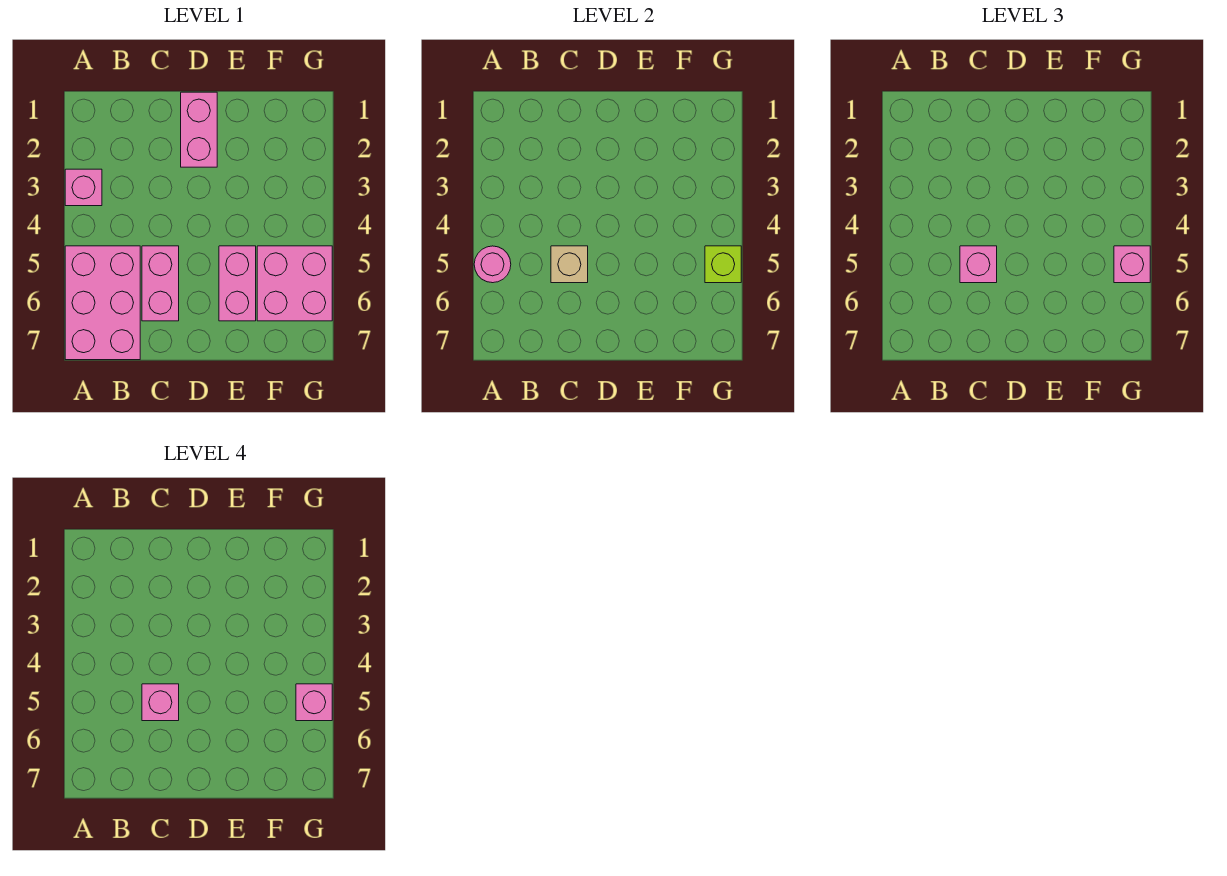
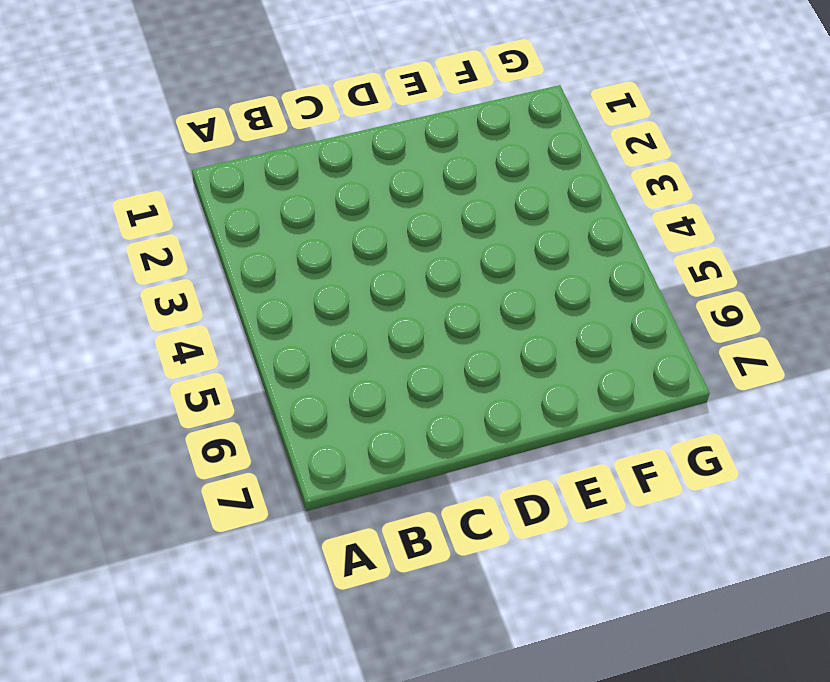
none -> pink brick A3 level 1
none -> pink brick A5:B7 level 1
none -> pink brick C5:C6 level 1

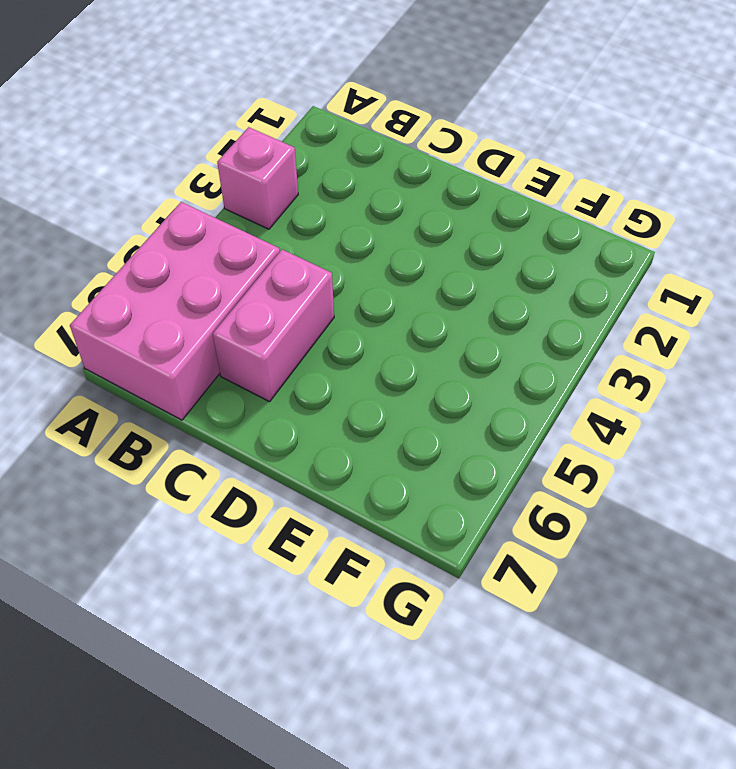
none -> pink brick D1:D2 level 1
none -> pink brick E5:E6 level 1
none -> pink brick F5:G6 level 1

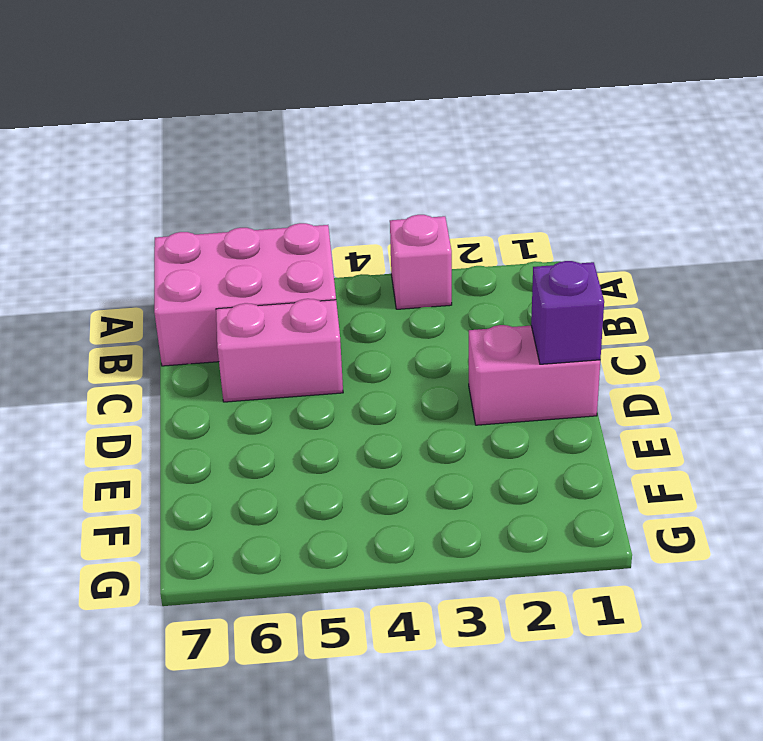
purple brick D1 level 2 -> none
none -> pink brick E5:E6 level 1
none -> pink brick F5:G6 level 1
none -> pink round brick A5 level 2

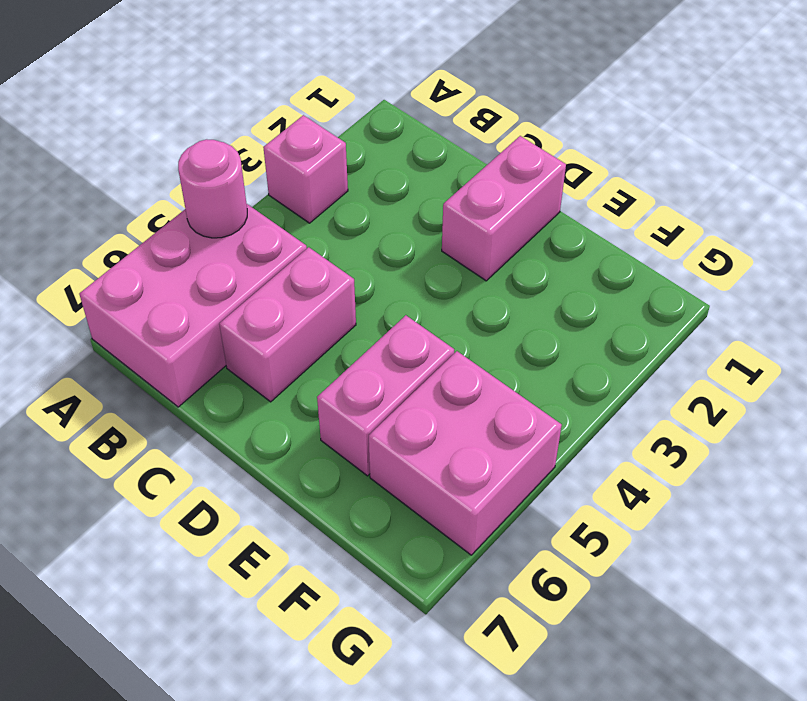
none -> tan brick C5 level 2
none -> lime brick G5 level 2
none -> pink brick C5 level 3

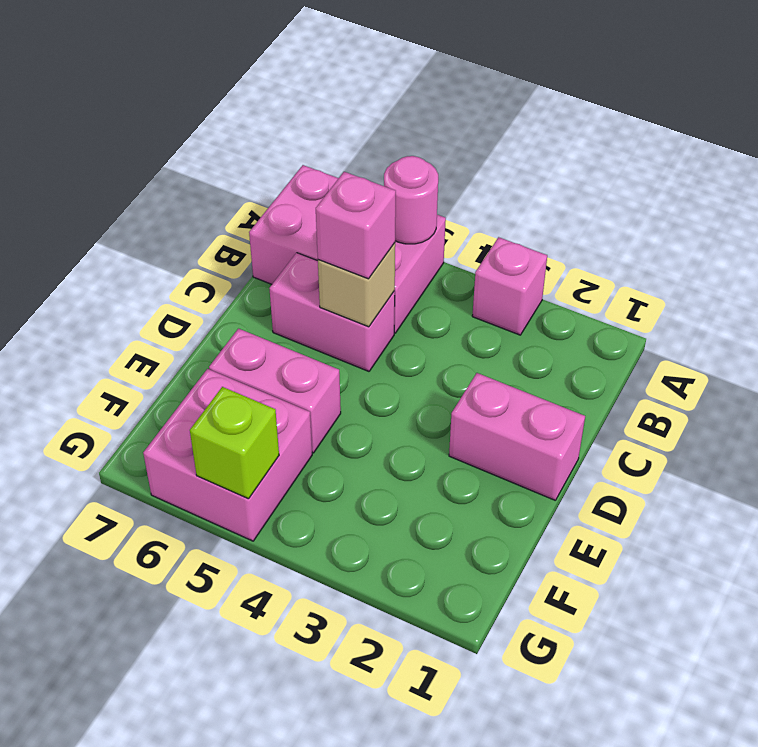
none -> pink brick G5 level 3
none -> pink brick C5 level 4
none -> pink brick G5 level 4

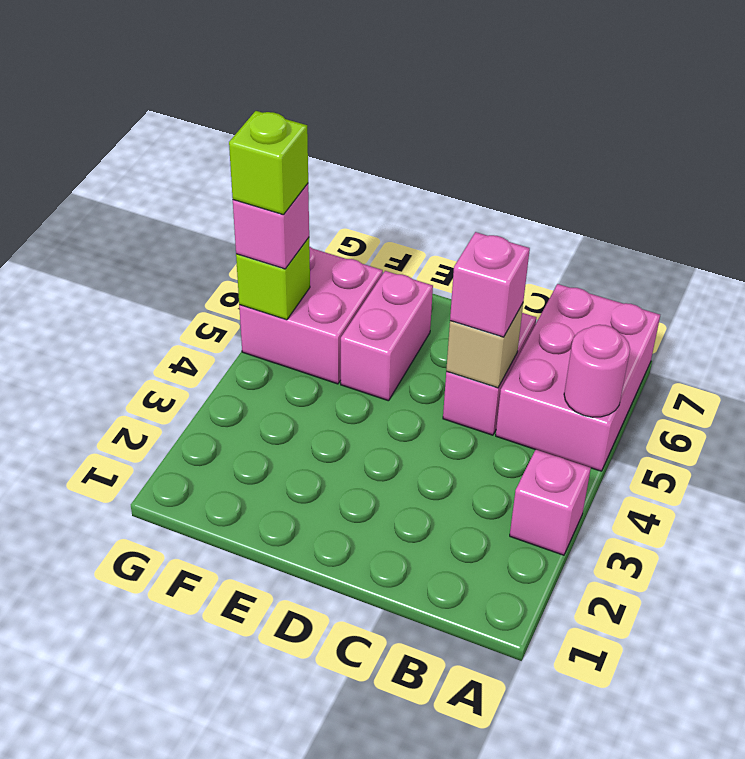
lime brick G5 level 4 -> pink brick G5 level 4
none -> pink brick D1:D2 level 1
none -> pink brick C5 level 4

